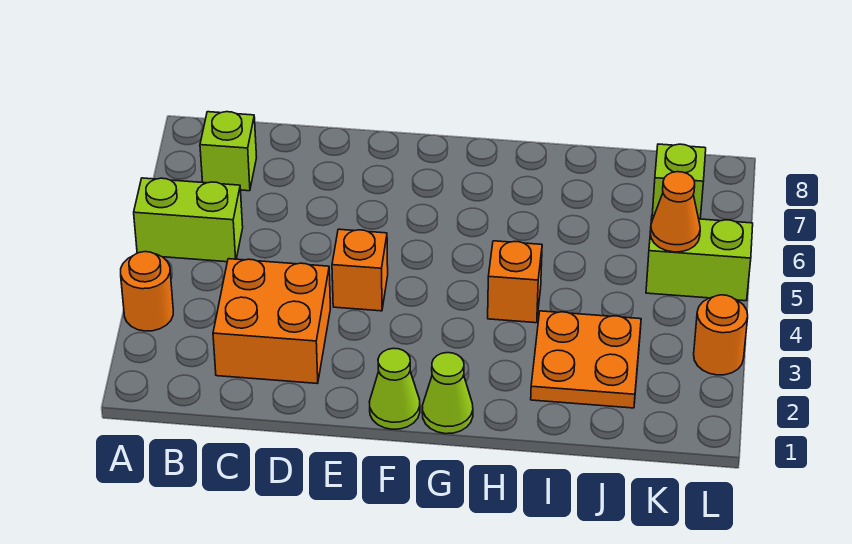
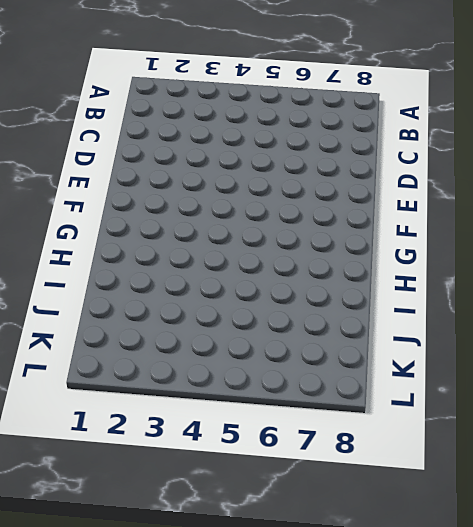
none -> orange round brick A3 level 1
none -> lime brick A5:B5 level 1
none -> lime brick B7 level 1

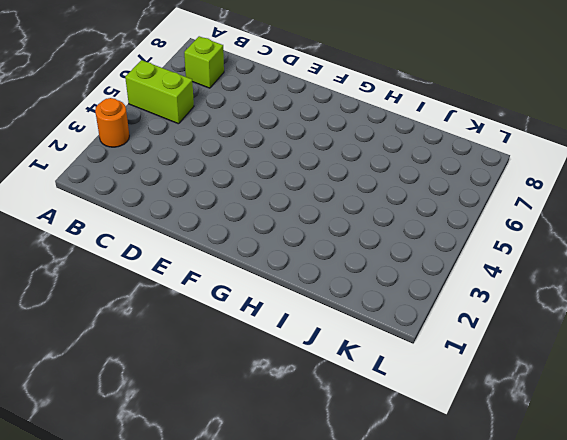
none -> orange brick C2:D3 level 1
none -> orange brick E4 level 1
none -> lime cone F1 level 1

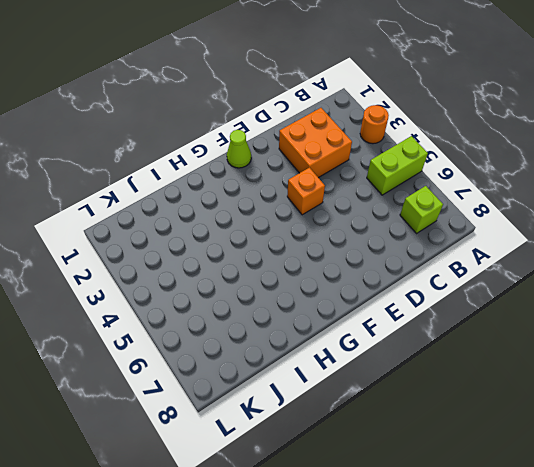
none -> lime cone G1 level 1
none -> orange brick H4 level 1
none -> orange plate I2:J3 level 1

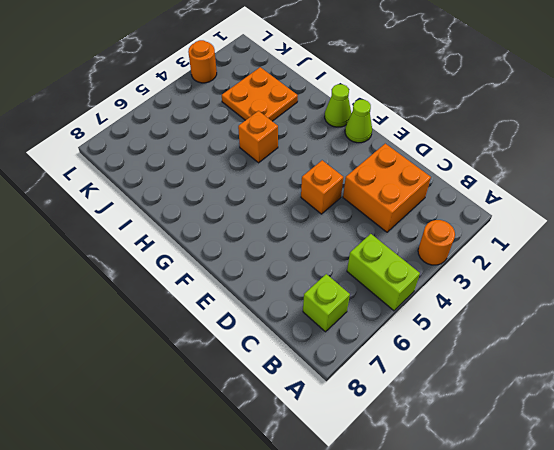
none -> lime brick K5:L5 level 1
none -> lime brick K7 level 1
none -> orange cone K5 level 2

